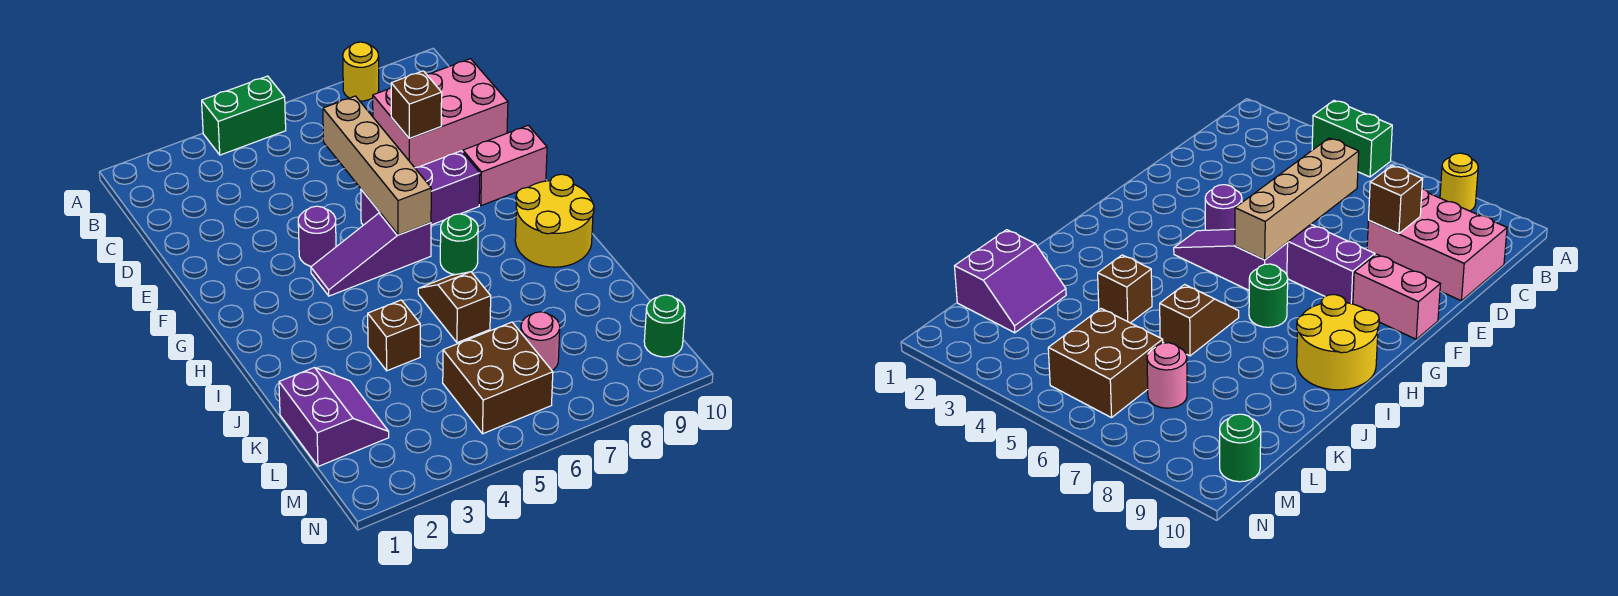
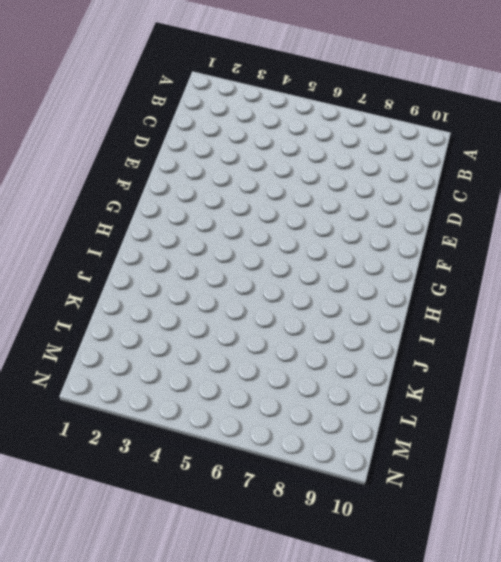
none -> green brick A4:A5 level 1
none -> yellow round brick A8 level 1
none -> pink brick C8:D10 level 1

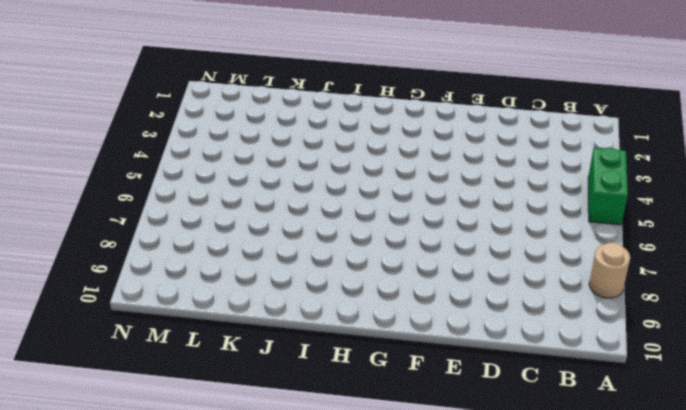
tan round brick A8 level 1 -> yellow round brick A8 level 1
none -> pink brick C8:D10 level 1
none -> purple round brick F4 level 1
none -> purple brick F6:F8 level 1

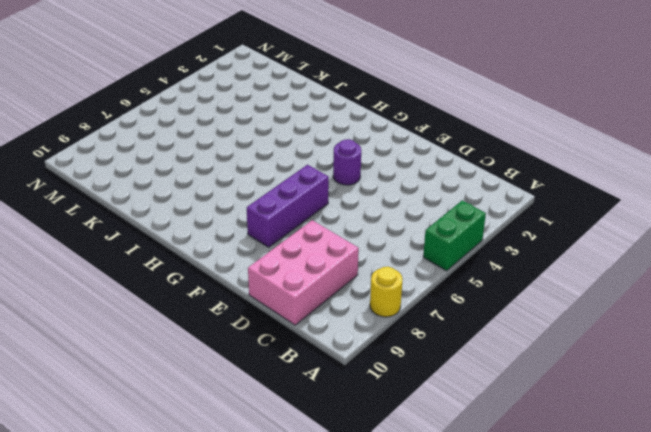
none -> pink brick F9:F10 level 1
none -> purple slope G4:G6 level 1 top 6
none -> green round brick H7 level 1

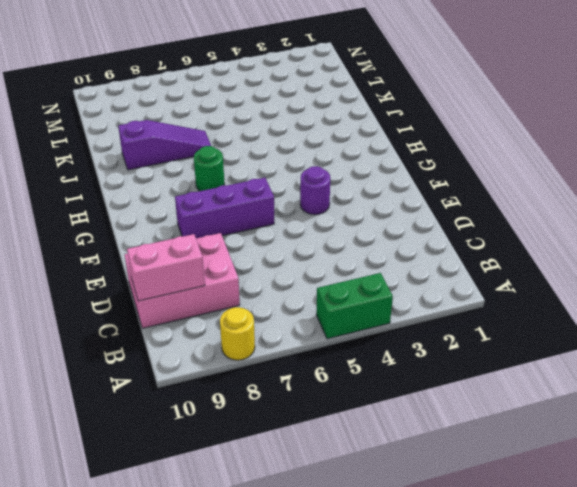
pink brick C9:C10 level 2 -> pink brick F9:F10 level 1
purple slope J7:J9 level 1 top 9 -> purple slope G4:G6 level 1 top 6
none -> yellow round brick H9:I10 level 1
none -> brown slope I6:J6 level 1 top J
none -> brown brick J4 level 1

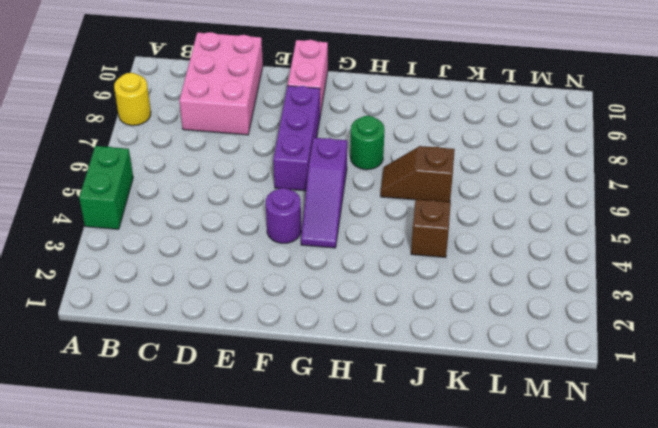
none -> yellow round brick H9:I10 level 1
none -> purple slope K1:L2 level 1 top 1
none -> brown brick L5:M6 level 1

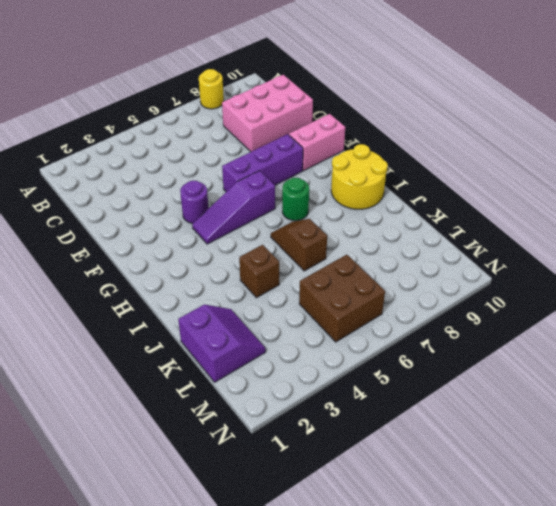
none -> green brick A4:A5 level 1
none -> pink round brick L7 level 1
none -> green round brick M10 level 1

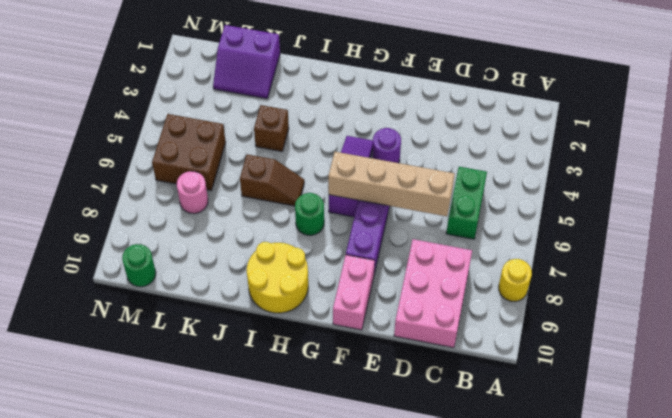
green brick C5:C6 level 1 -> green brick A4:A5 level 1
none -> brown brick D8 level 2

